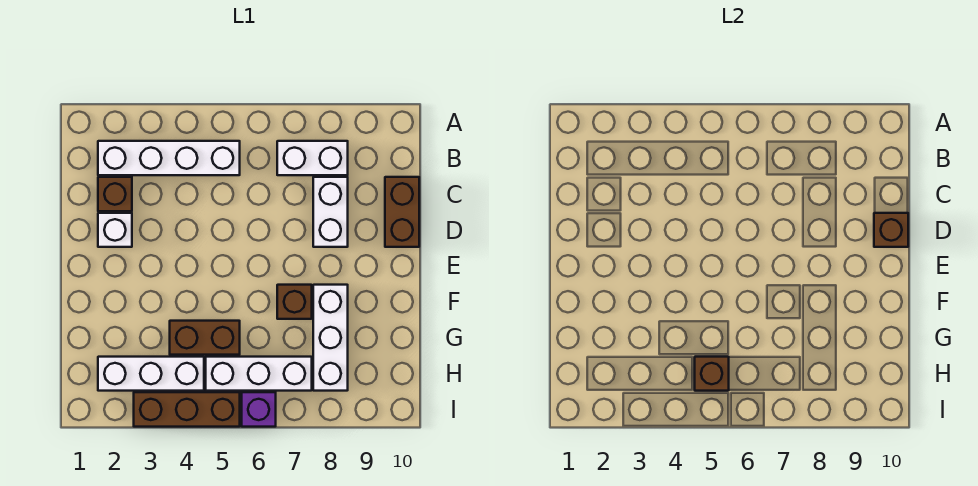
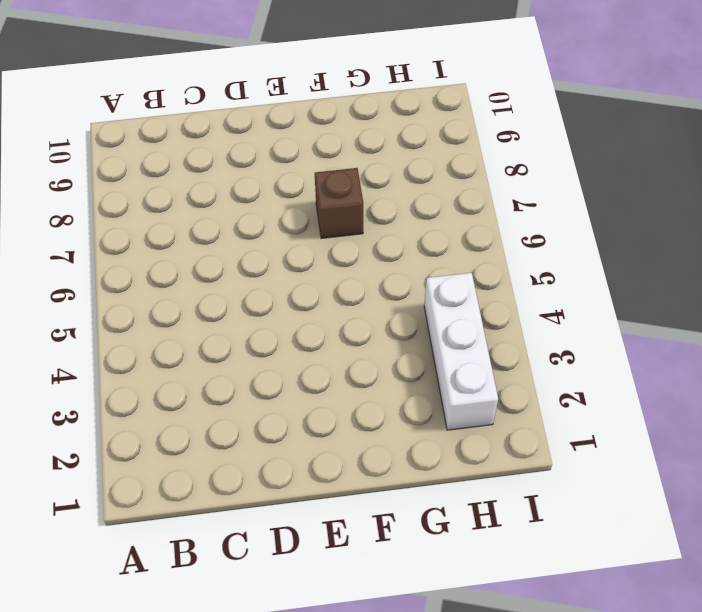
none -> white brick B2:B5 level 1
none -> white brick B7:B8 level 1
none -> brown brick C2 level 1

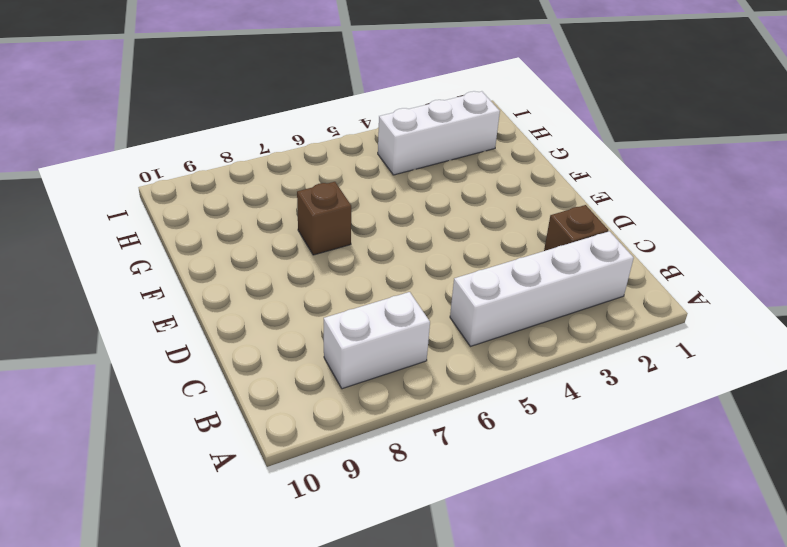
none -> white brick C8:D8 level 1
none -> brown brick C10:D10 level 1
none -> white brick D2 level 1

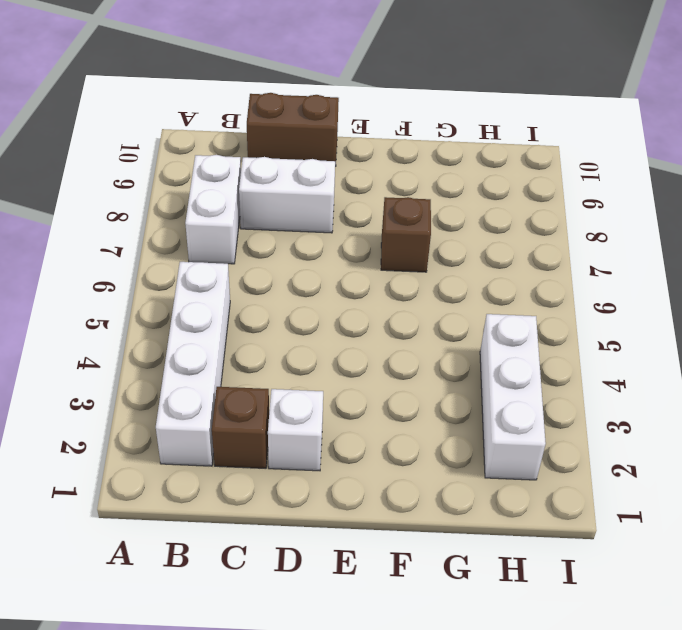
none -> white brick F8:H8 level 1
none -> brown brick G4:G5 level 1
none -> white brick H5:H7 level 1

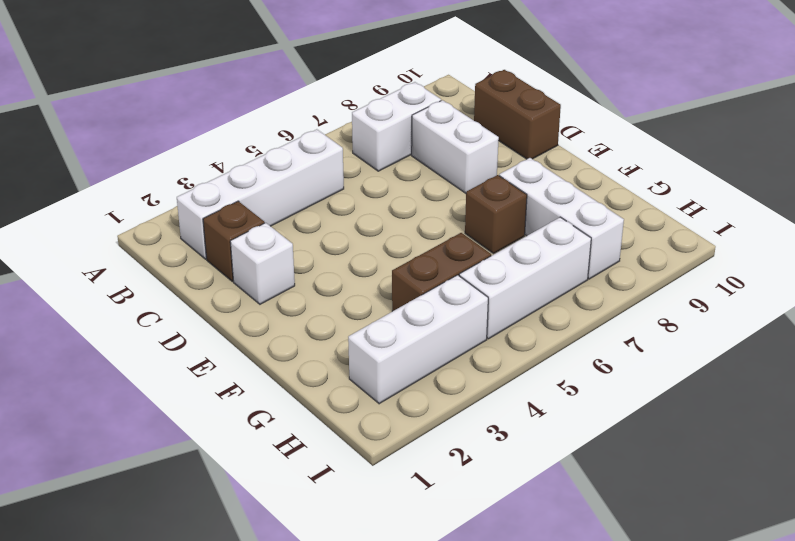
none -> brown brick I3:I5 level 1
none -> purple brick I6 level 1
none -> brown brick D10 level 2

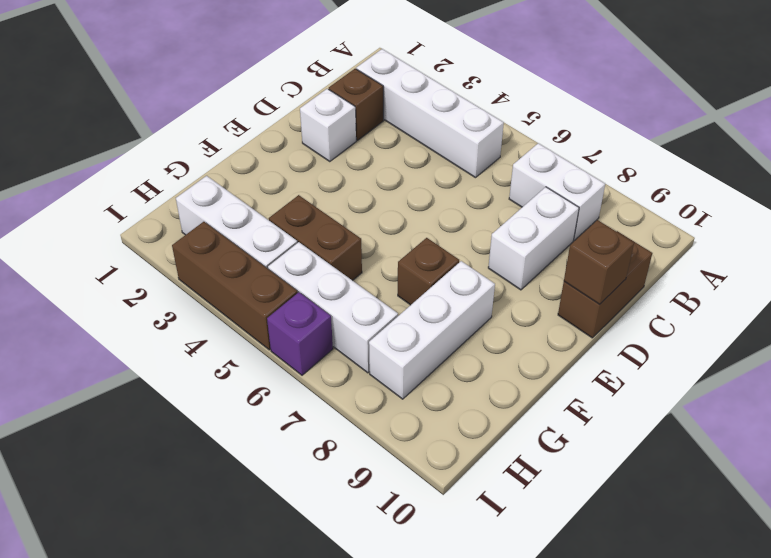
none -> brown brick H5 level 2

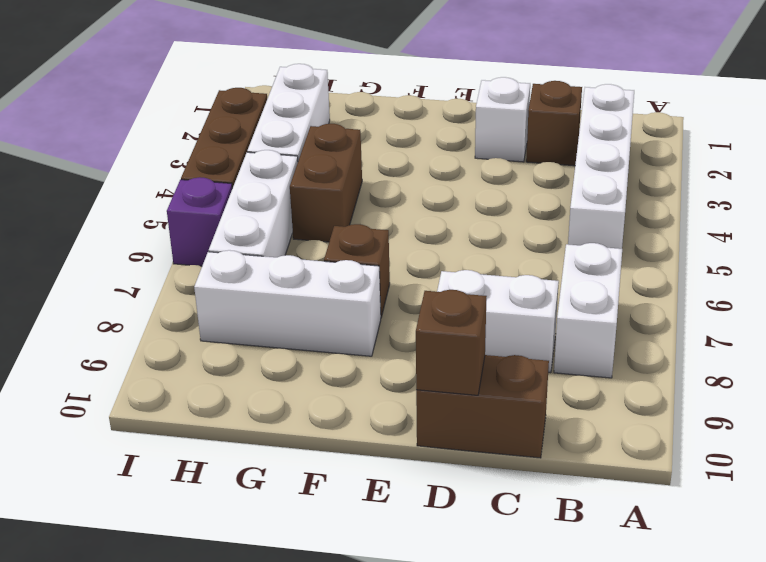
none -> brown brick H5 level 2

